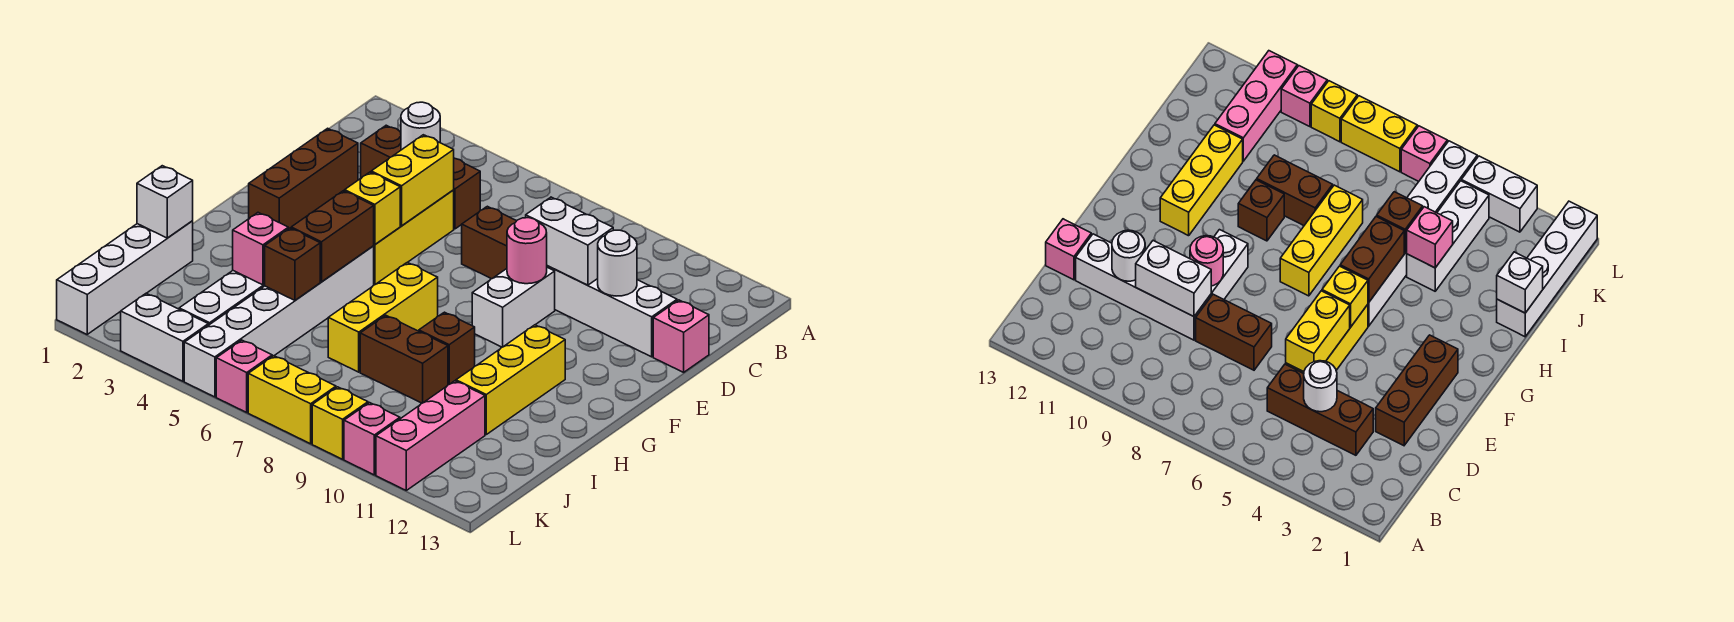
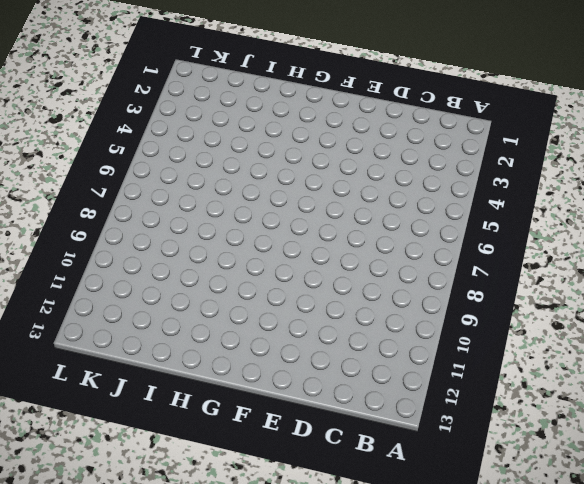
none -> brown brick C3:C5 level 1
none -> brown brick D2:F2 level 1
none -> yellow brick D5:F5 level 1
none -> brown brick D7:D8 level 1

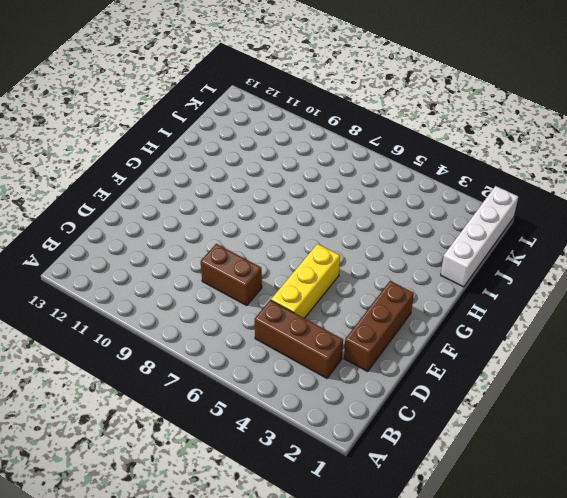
none -> white brick D9:D12 level 1
none -> pink brick D13 level 1
none -> white brick E9:F9 level 1
none -> white brick G5:L5 level 1

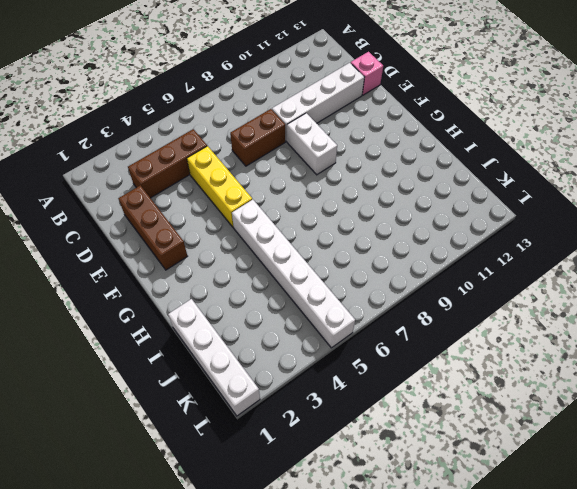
none -> yellow brick G7:I7 level 1
none -> yellow brick G11:I11 level 1
none -> brown brick H9 level 1
none -> white brick I4:K4 level 1

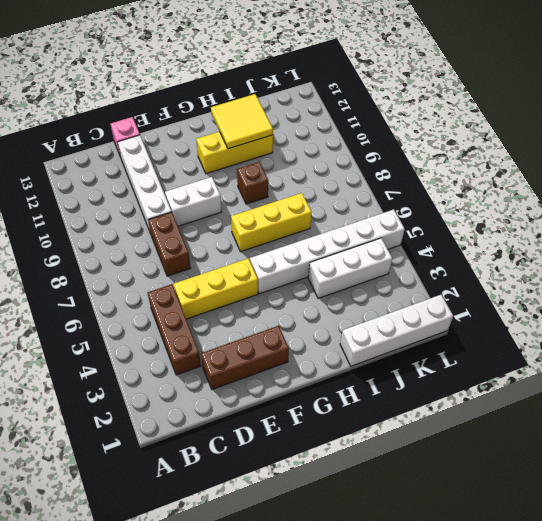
yellow tile H11:I12 level 2 -> none
none -> brown brick I8:I9 level 1
none -> pink brick J11:L11 level 1
none -> white brick L3:L4 level 1
none -> pink brick L6 level 1

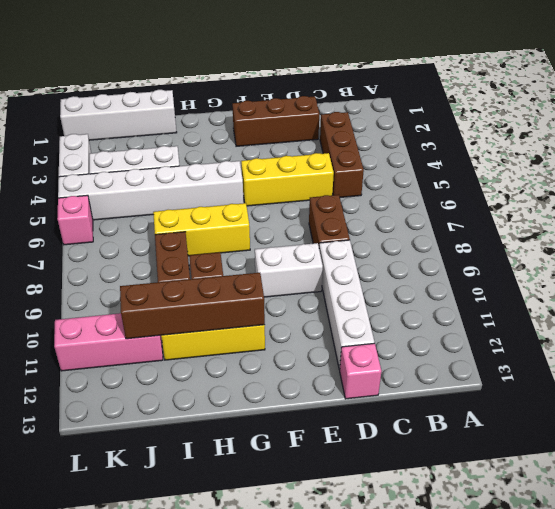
brown brick G11:J11 level 2 -> none
none -> yellow brick L7:L8 level 1
none -> yellow brick L9 level 1
none -> pink brick L10 level 1
none -> white round brick C4 level 2

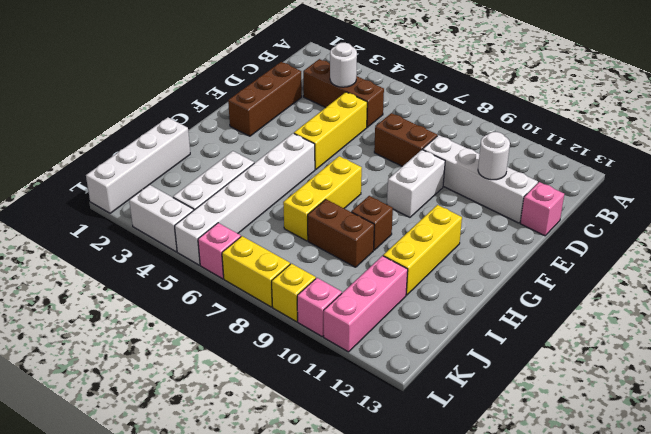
none -> yellow brick D5:E5 level 2
none -> white brick D9:D10 level 2
none -> pink round brick E9 level 2
none -> yellow brick F5 level 2

